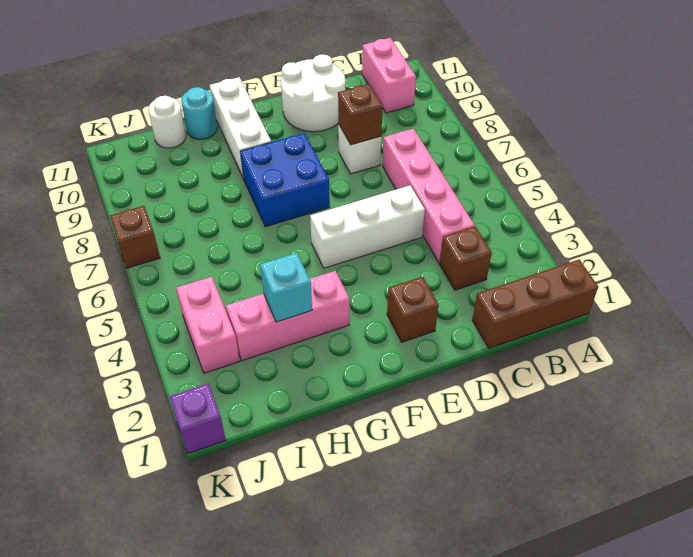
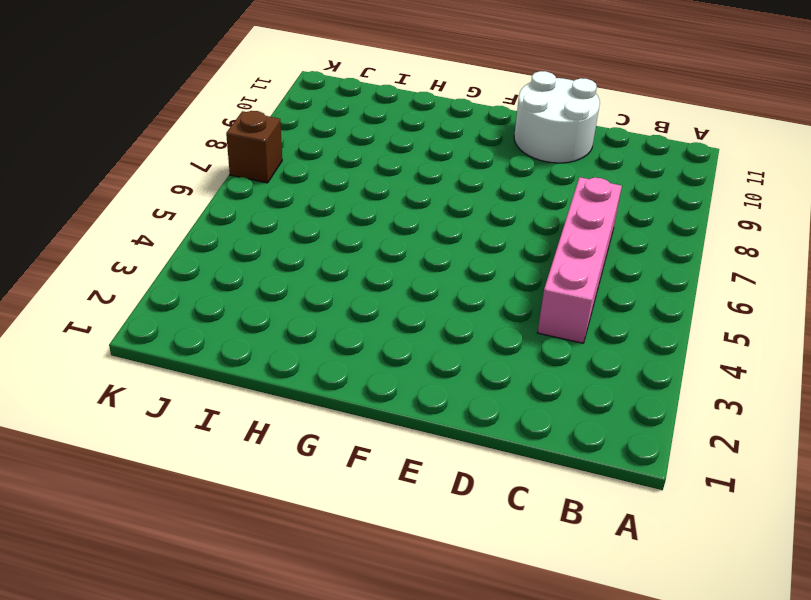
none -> brown brick A1:C1 level 1
none -> pink brick B10:B11 level 1
none -> brown brick C3 level 1

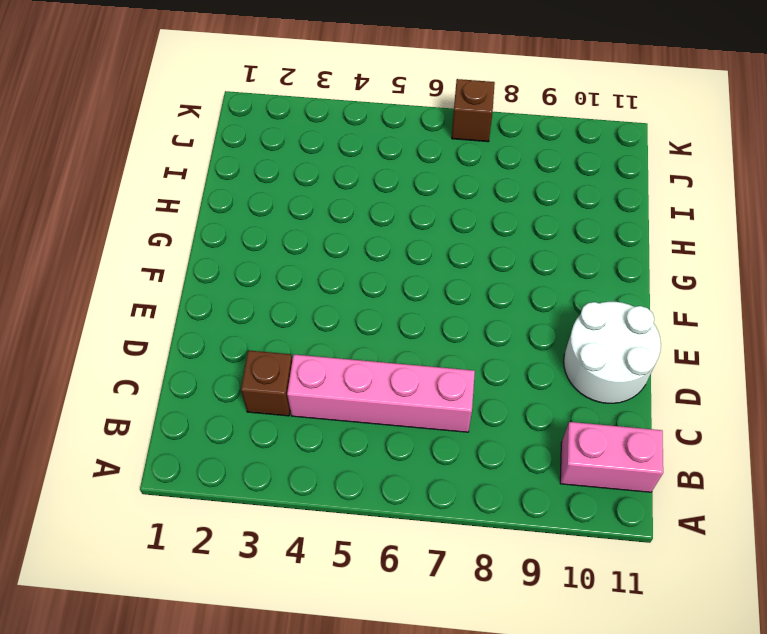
none -> brown brick A1:C1 level 1
none -> white brick D5:F5 level 1
none -> white brick D8 level 1

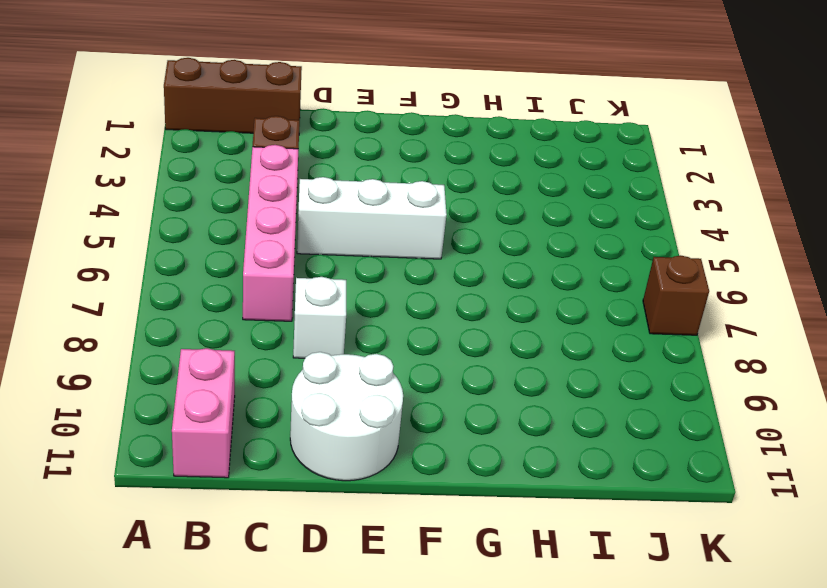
none -> brown brick E2 level 1
none -> blue brick F7:G8 level 1
none -> pink brick G3:I3 level 1

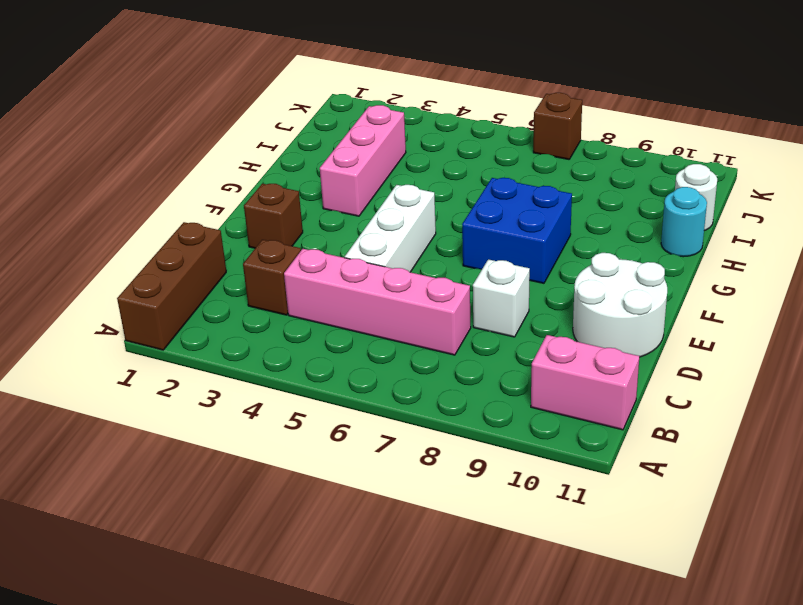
none -> white brick G9:G11 level 1
none -> pink brick J3:J4 level 1
none -> purple brick K1 level 1

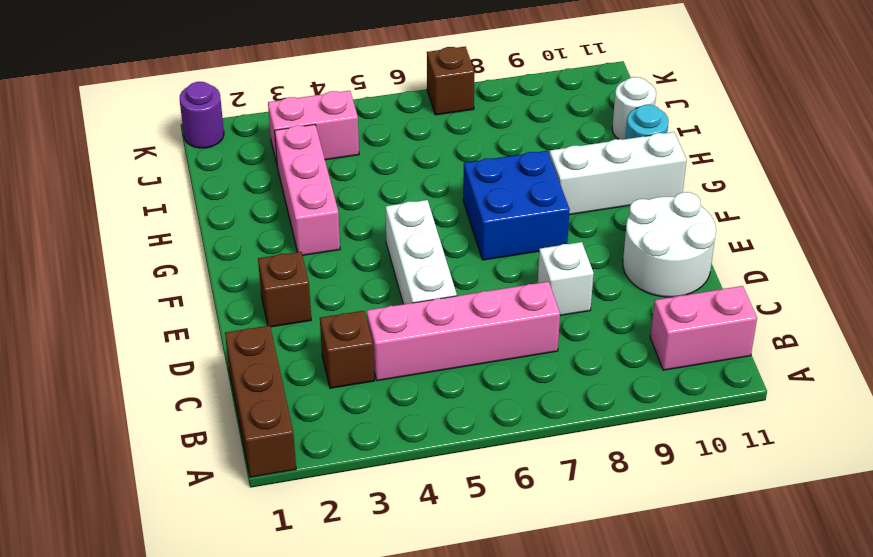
purple round brick K1 level 1 -> purple brick K1 level 1
none -> brown brick D8 level 2
none -> cyan brick H3 level 2

